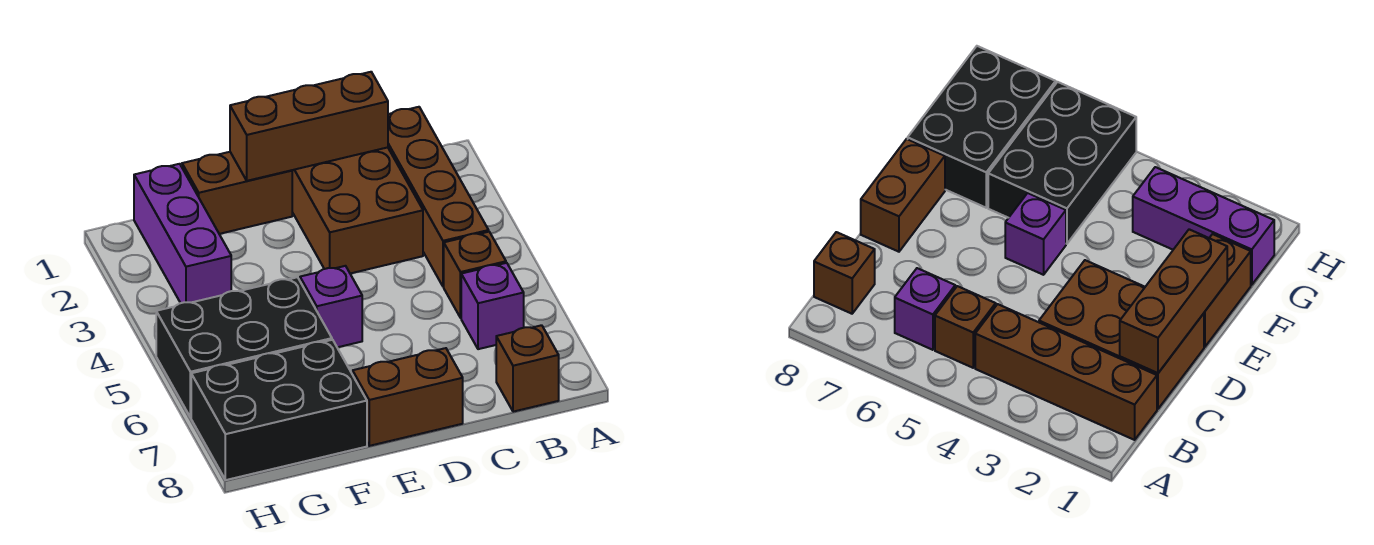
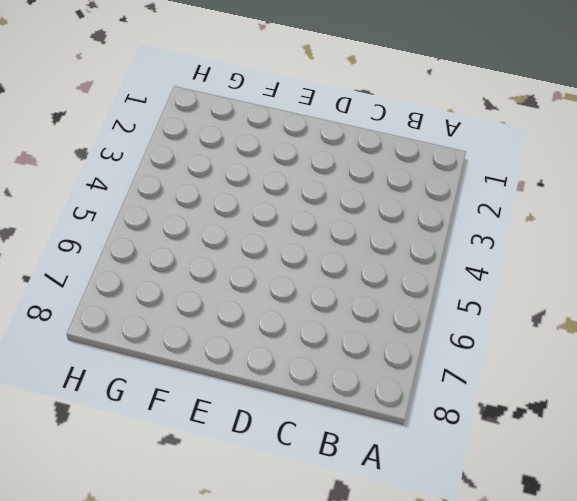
none -> brown brick B1:B4 level 1
none -> brown brick B5 level 1
none -> purple brick B6 level 1

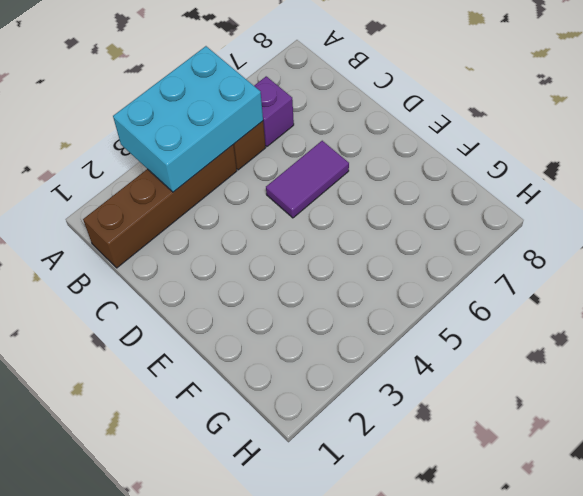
cyan brick A3:B5 level 2 -> none
purple tile D5:D6 level 1 -> none
none -> brown brick B8 level 1
none -> brown brick C1:D3 level 1
none -> brown brick D8:E8 level 1

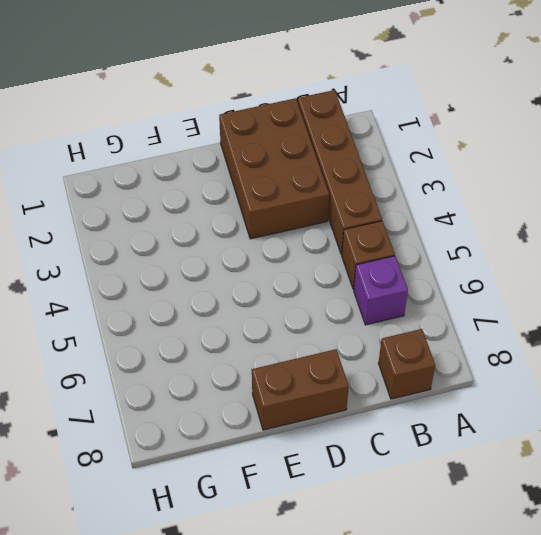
none -> brown brick E1:F1 level 1
none -> purple brick E5 level 1
none -> black brick F5:H6 level 1

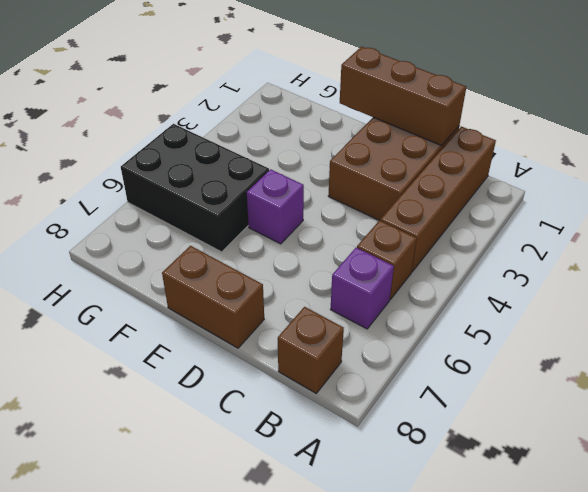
none -> brown brick E1:F1 level 1
none -> black brick F7:H8 level 1
none -> purple brick G1:G3 level 1

